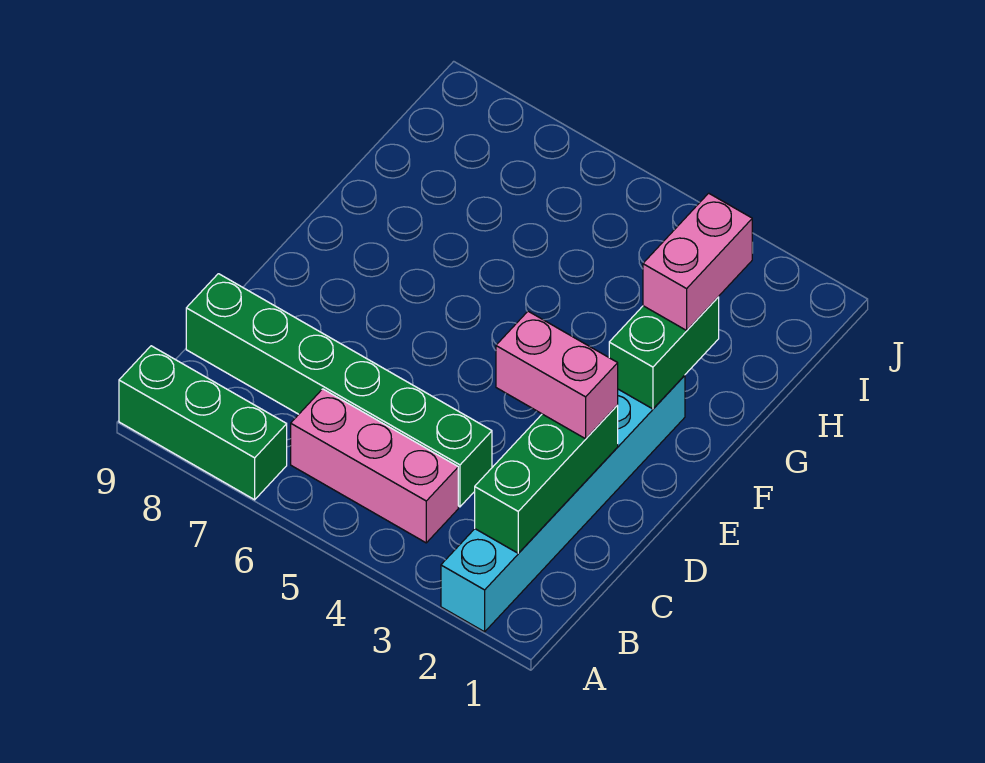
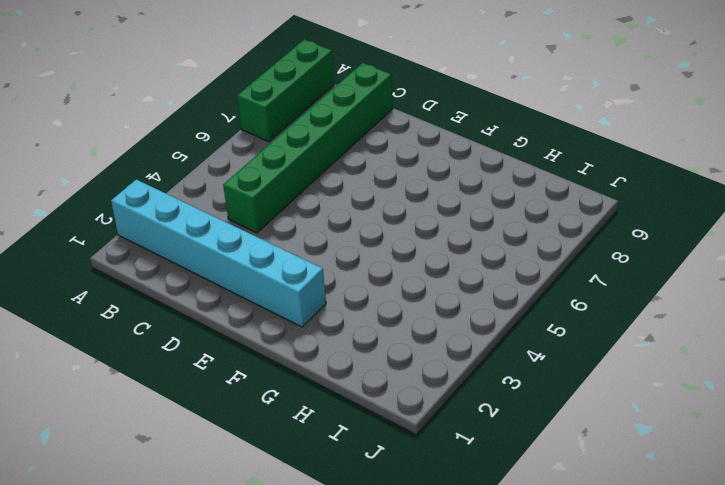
none -> pink brick B4:B6 level 1
none -> green brick B2:D2 level 2

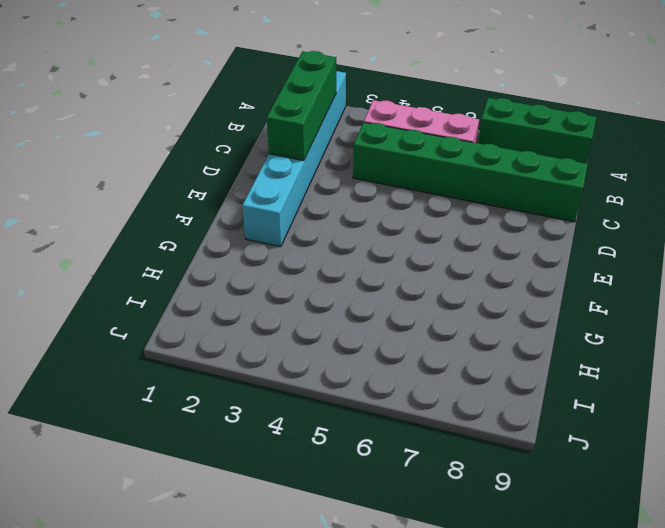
none -> green brick F2:G2 level 2
none -> pink brick D2:D3 level 3

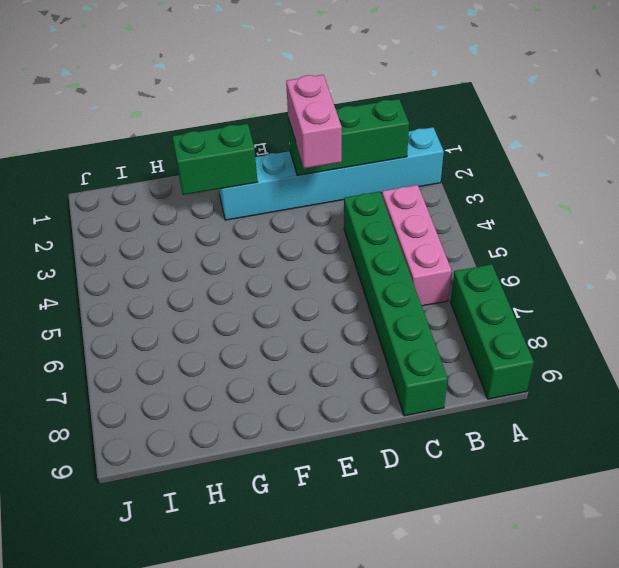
none -> pink brick G2:H2 level 3

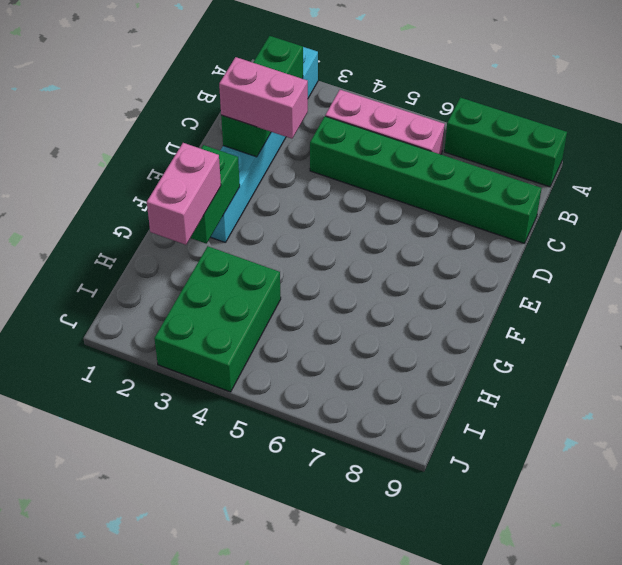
green brick H3:J4 level 1 -> none

